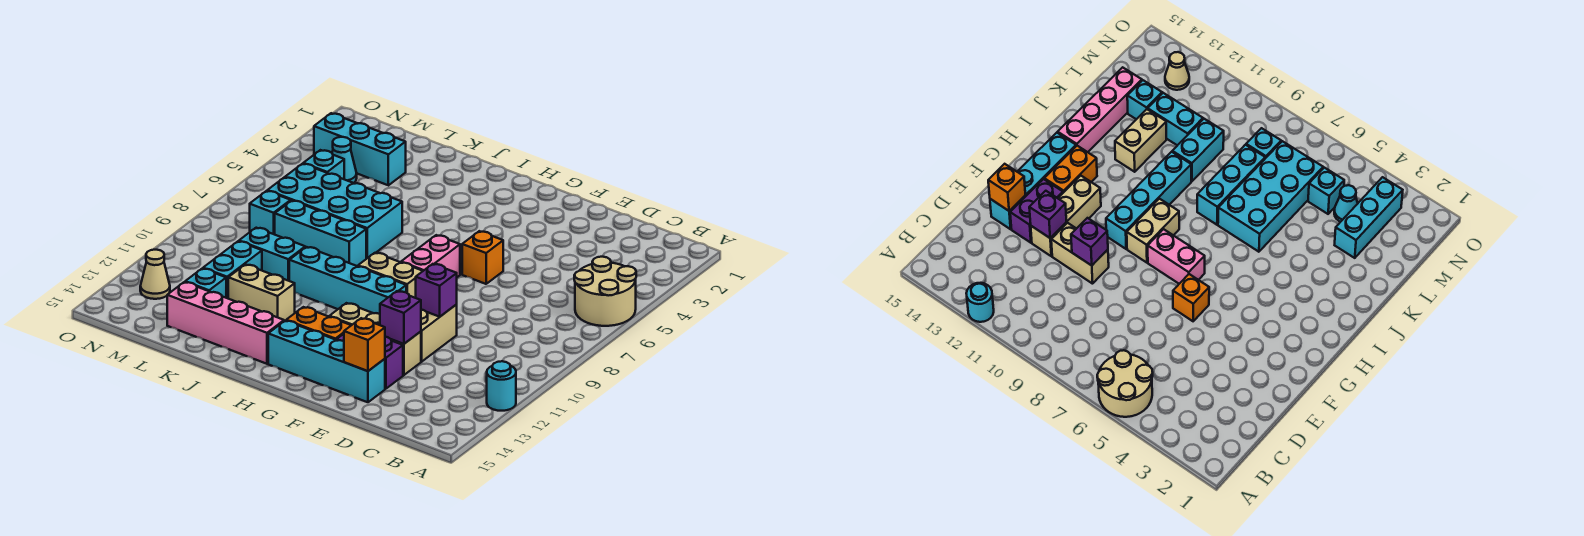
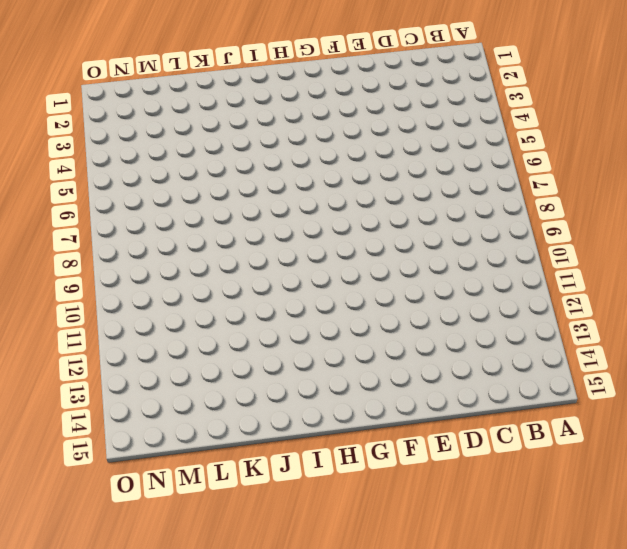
none -> tan round brick A5:B6 level 1
none -> cyan round brick A12 level 1
none -> tan brick E10:E11 level 1

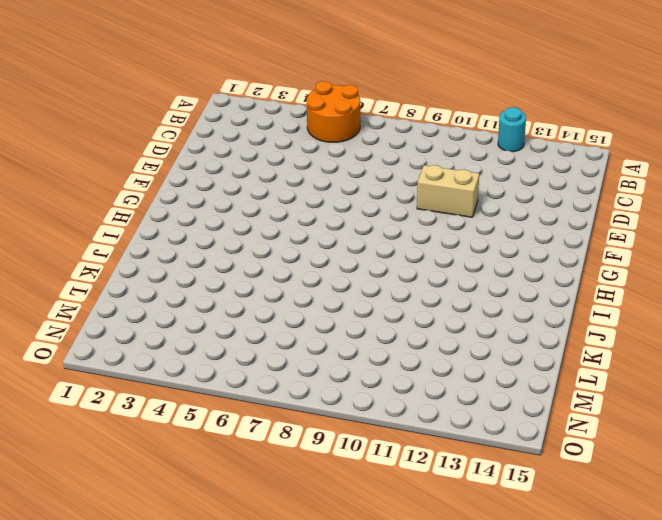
orange round brick A5:B6 level 1 -> tan round brick A5:B6 level 1
none -> tan brick E12:G12 level 1
none -> purple brick E13:F13 level 1
none -> cyan brick E14:H14 level 1

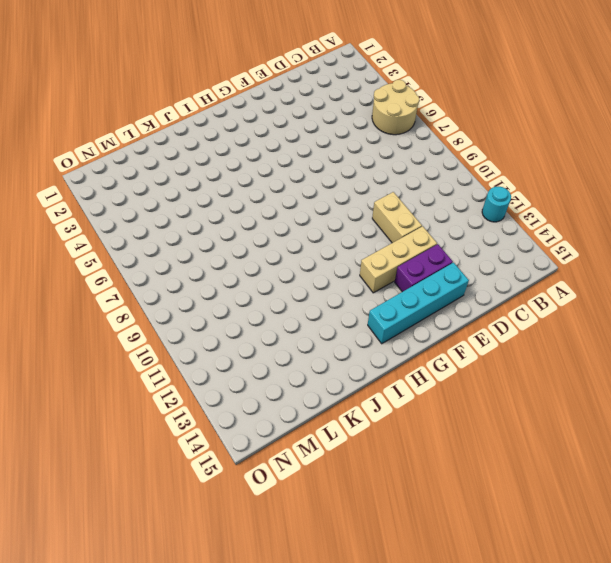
none -> orange brick F6 level 1
none -> pink brick G7:G8 level 1
none -> tan brick G9:H9 level 1

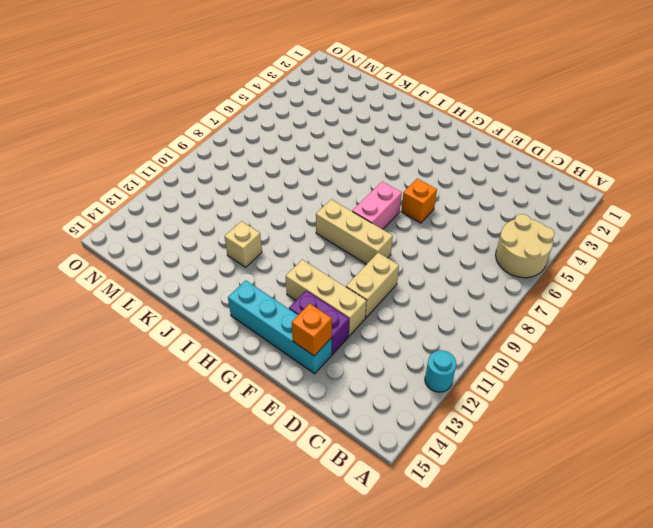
tan brick F9:H9 level 1 -> tan brick G9:H9 level 1
tan brick J12 level 1 -> tan brick J12:K12 level 1
none -> cyan brick G10:J10 level 1
none -> orange brick G13:H13 level 1
none -> pink brick I14:L14 level 1

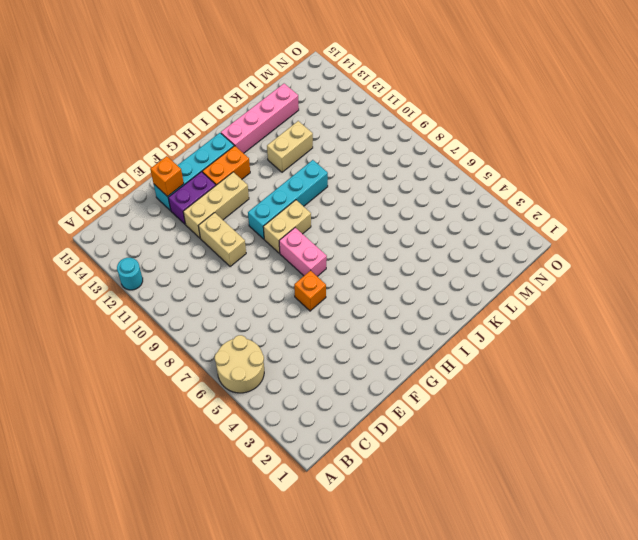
none -> cyan brick J6:M7 level 1
none -> cyan brick J8:L8 level 1
none -> cyan brick K10:L10 level 1

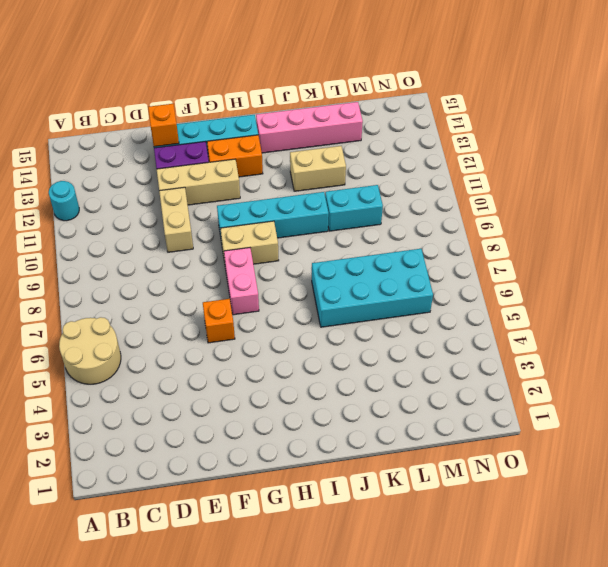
none -> cyan brick J8:L8 level 1
none -> cyan brick L3:N3 level 1
none -> cyan brick L11:L12 level 1

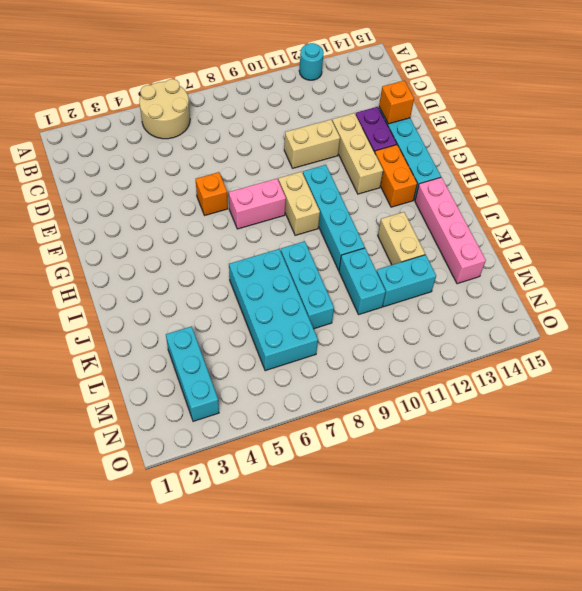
none -> cyan brick L13 level 1
none -> cyan cone M4 level 1
none -> cyan brick M5 level 1

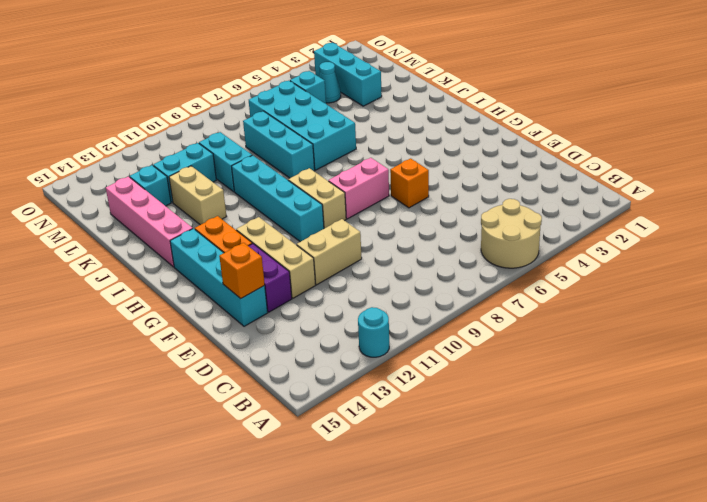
none -> cyan brick M8 level 1
none -> tan cone N13 level 1
none -> purple brick E10 level 2

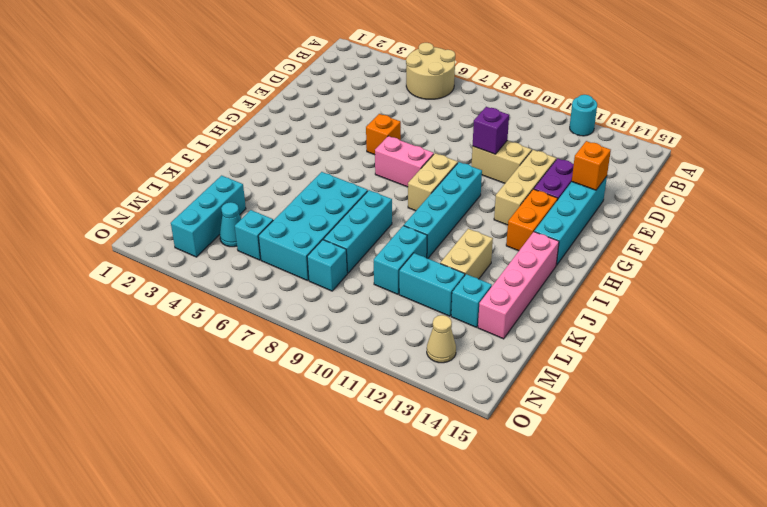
none -> purple brick E12 level 2

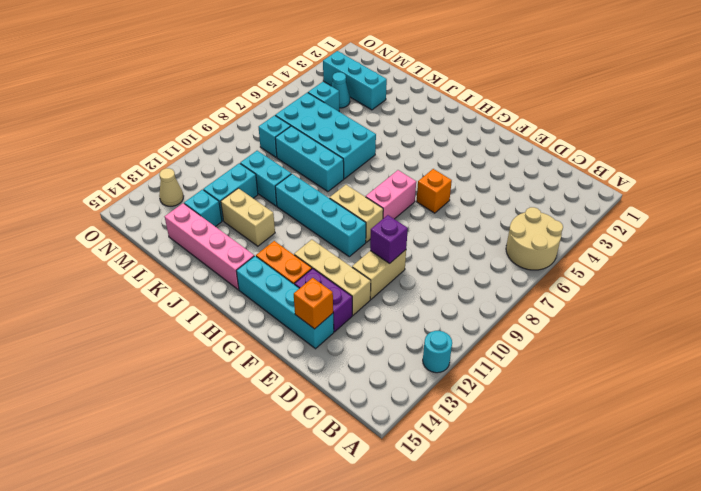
none -> purple brick E12 level 2

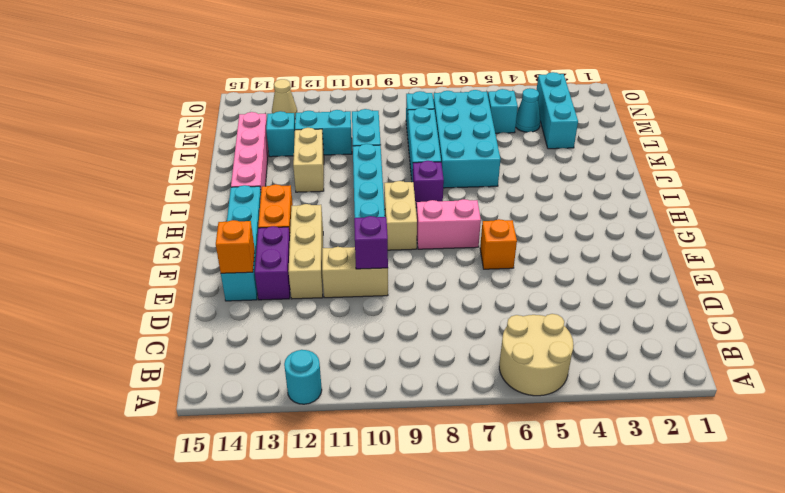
purple brick I8 level 1 -> purple brick E12 level 2

